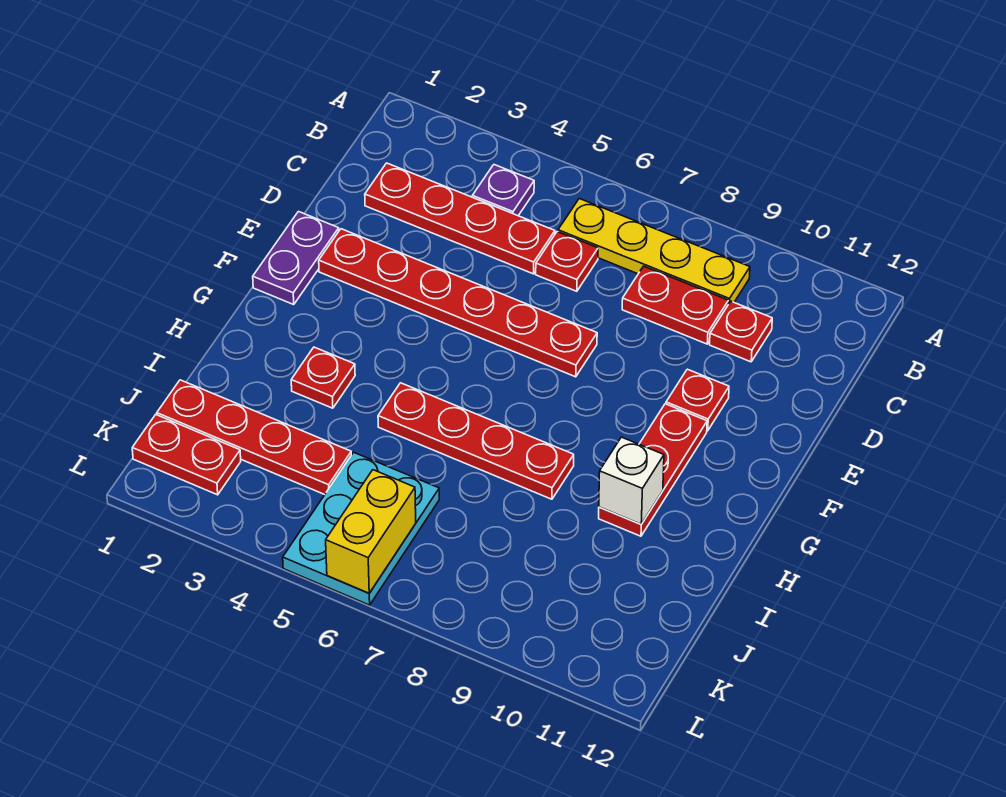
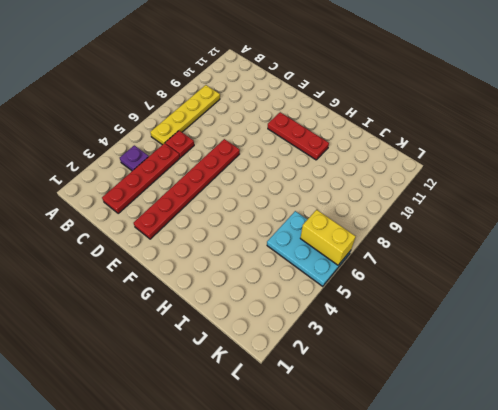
none -> red plate C8:C9 level 1
none -> red plate C10 level 1
none -> purple plate E1:F1 level 1

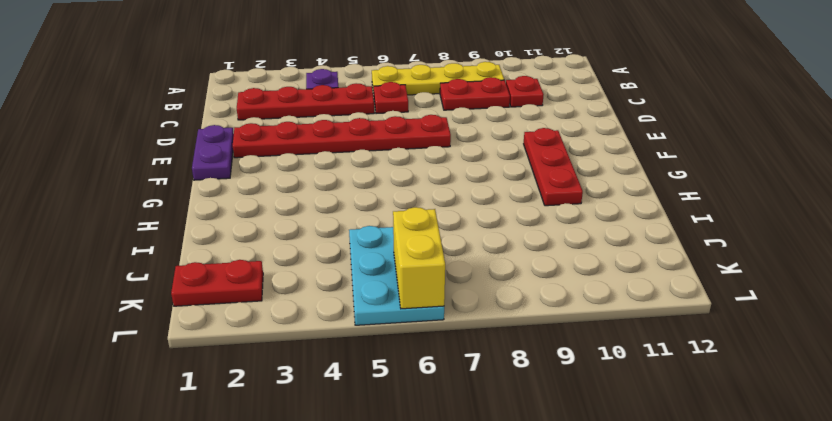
none -> red plate E10 level 1
none -> red plate H3 level 1
none -> red plate H5:H8 level 1

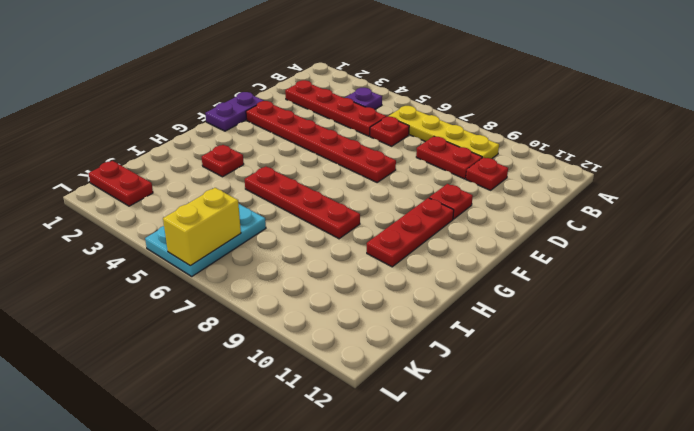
none -> red plate J1:J4 level 1
none -> white brick H10 level 2

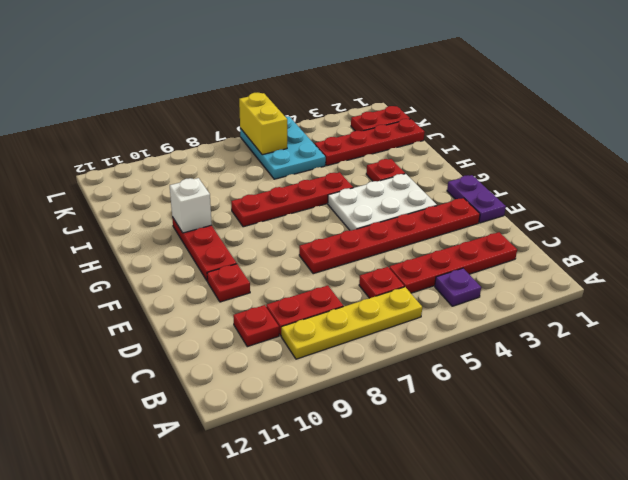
white plate F3:G5 level 1 -> none

